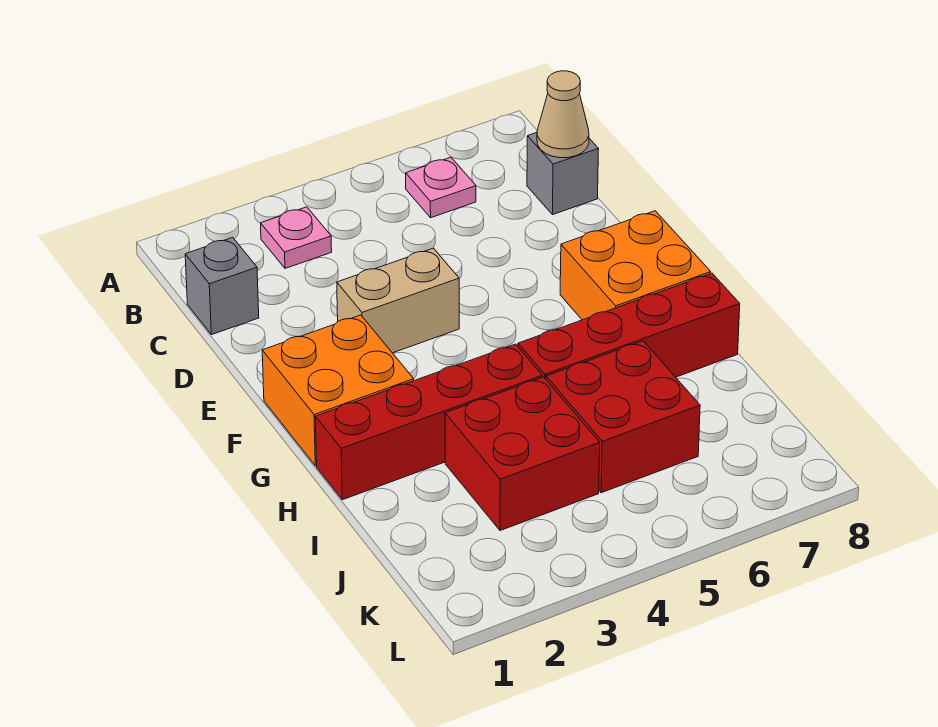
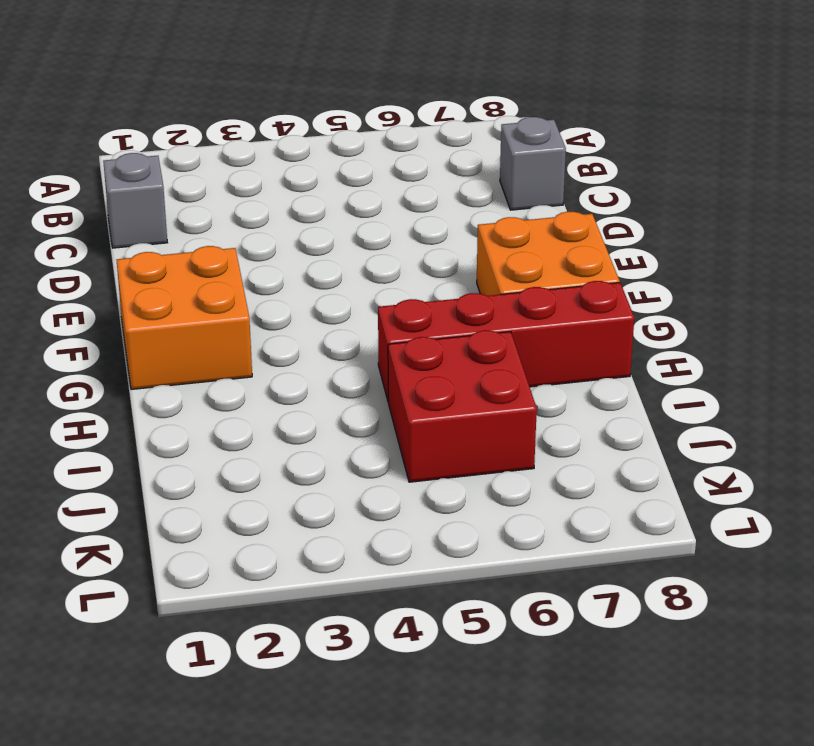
none -> pink plate B3 level 1
none -> pink plate B6 level 1
none -> tan brick E3:E4 level 1

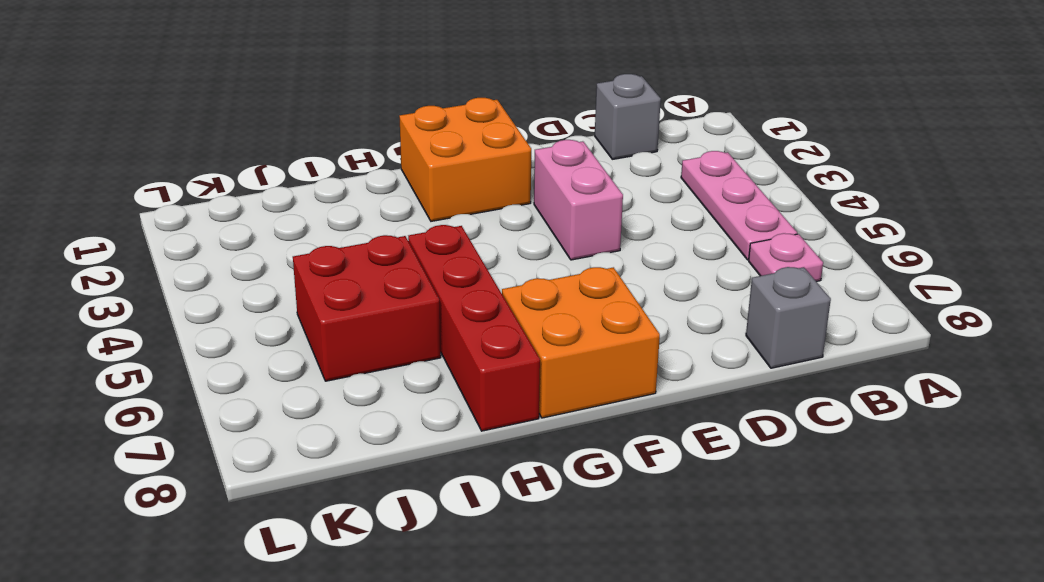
pink plate B3:B5 level 1 -> pink plate B3 level 1
pink brick E3:E4 level 1 -> tan brick E3:E4 level 1
none -> red brick H1:H4 level 1
none -> red brick I3:J4 level 1
none -> tan cone C8 level 2

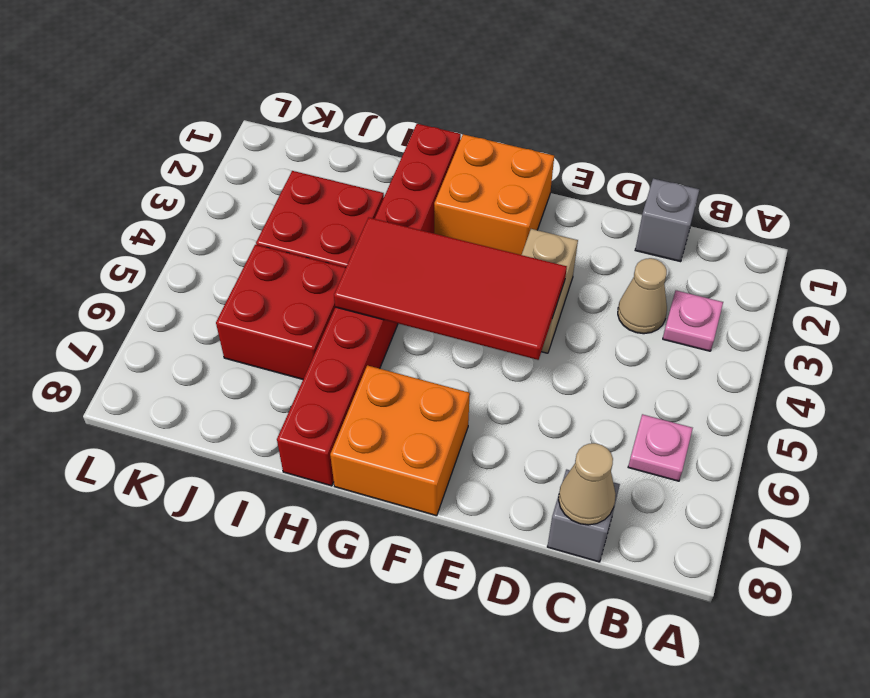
tan cone C3 level 1 -> none
red tile E4:H5 level 2 -> none

